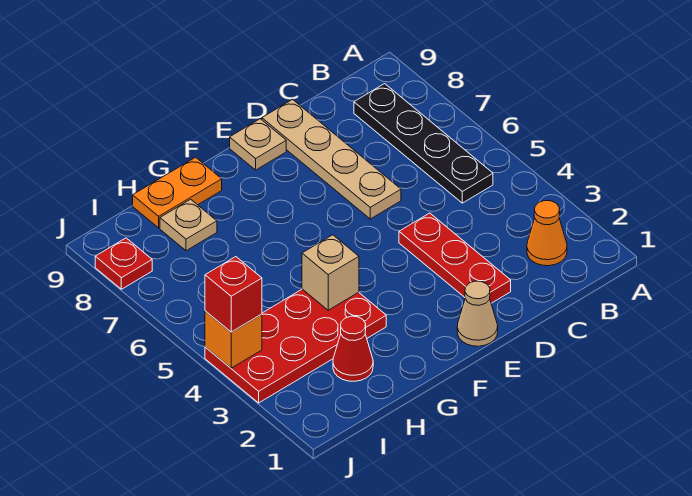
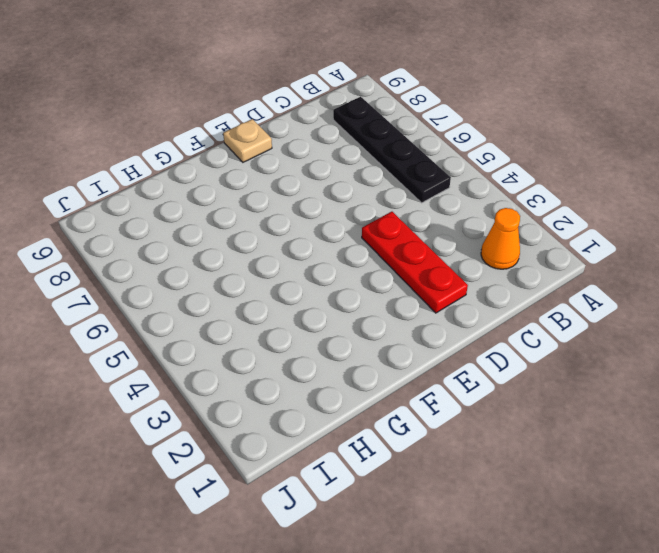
none -> tan plate D6:D9 level 1
none -> tan cone E1 level 1
none -> red plate G3:J4 level 1

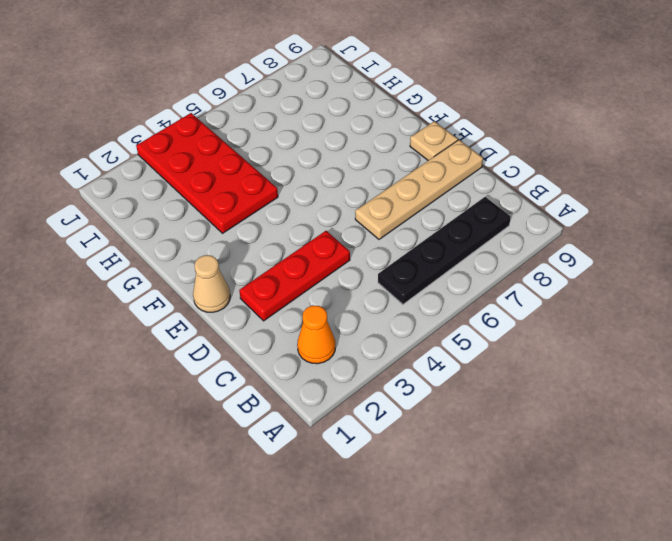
none -> orange plate G9:H9 level 1
none -> red cone H2 level 1
none -> tan plate H8 level 1

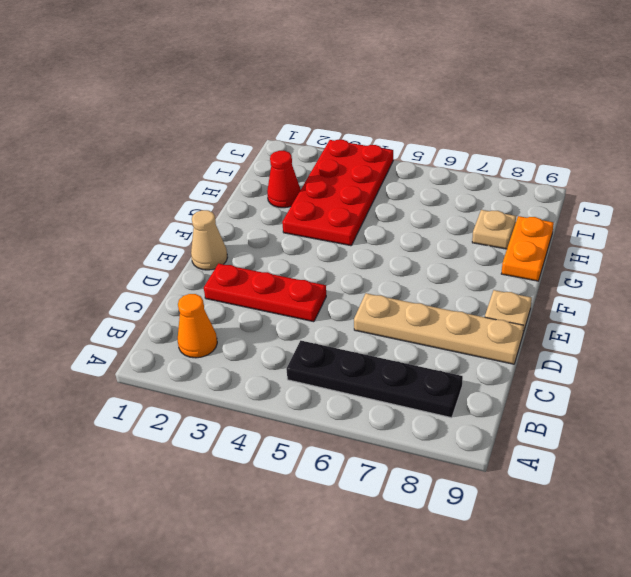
none -> red plate J8 level 1
none -> tan brick G4 level 2
none -> orange brick J4 level 2

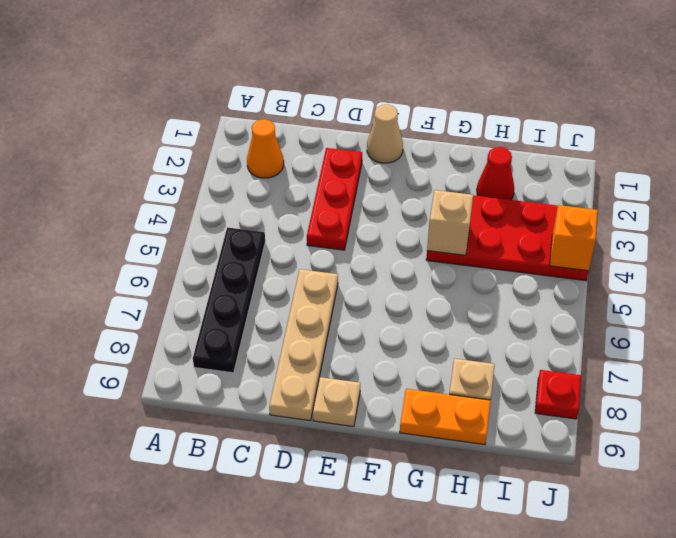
none -> red brick J4 level 3

